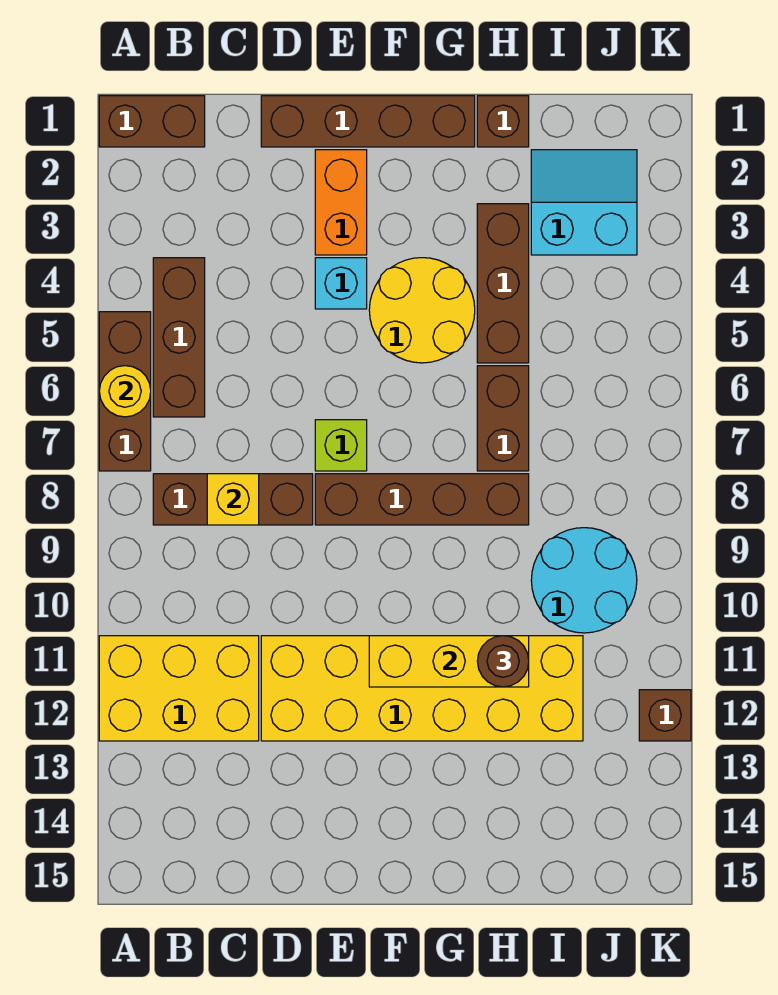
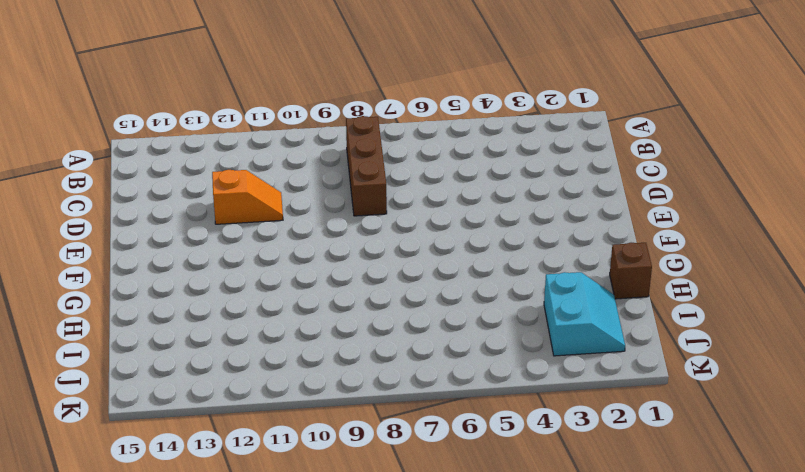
orange slope D11:D12 level 1 top 12 -> yellow brick D11:I12 level 1
none -> brown brick A1:B1 level 1
none -> brown brick A5:A7 level 1
none -> yellow brick A11:C12 level 1

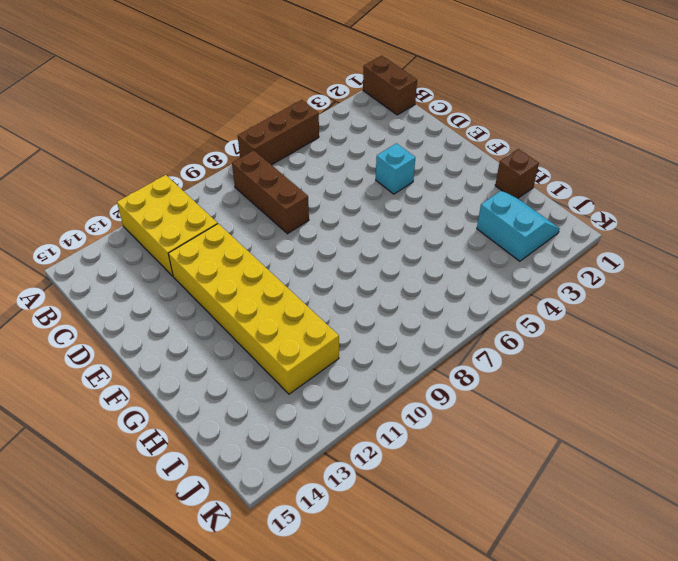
none -> brown brick B4:B6 level 1
none -> brown brick D1:G1 level 1
none -> orange brick E2:E3 level 1

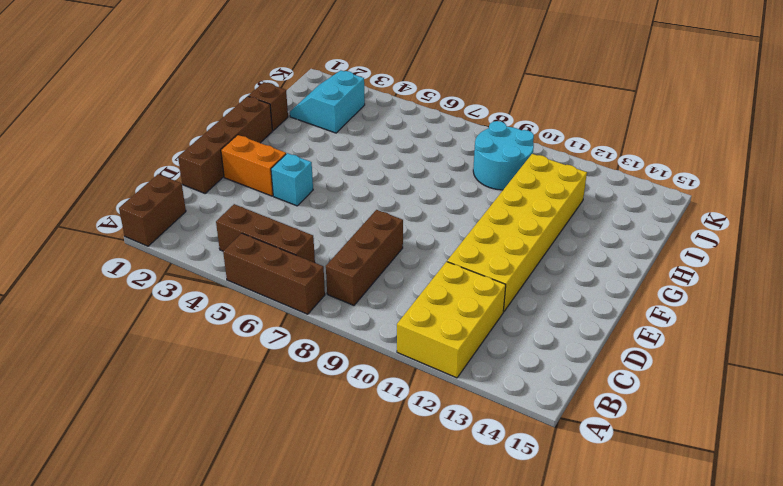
none -> lime brick E7 level 1
none -> brown brick E8:H8 level 1
none -> yellow round brick F4:G5 level 1

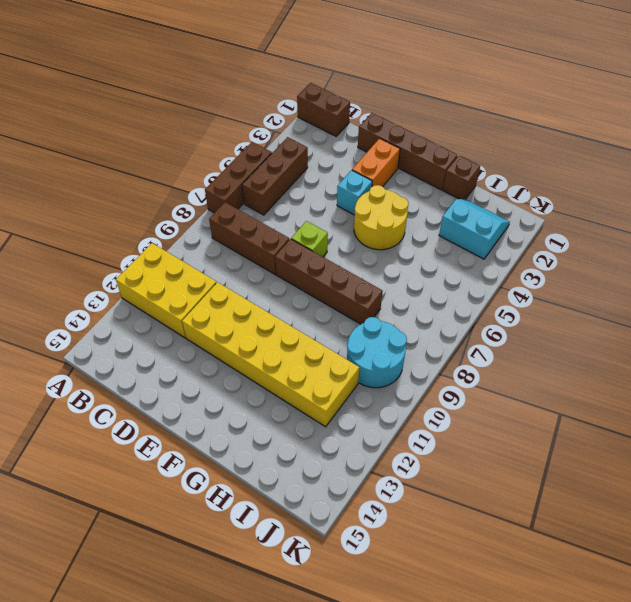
none -> brown brick H3:H5 level 1
none -> brown brick H6:H7 level 1
none -> brown brick K12 level 1

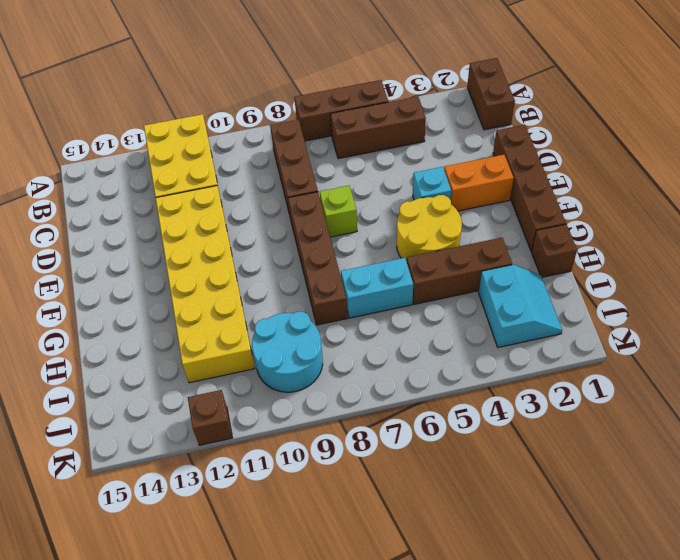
cyan brick H6:H7 level 1 -> brown brick H6:H7 level 1
none -> yellow round brick A6 level 2
none -> yellow brick C8 level 2
none -> yellow brick F11:H11 level 2

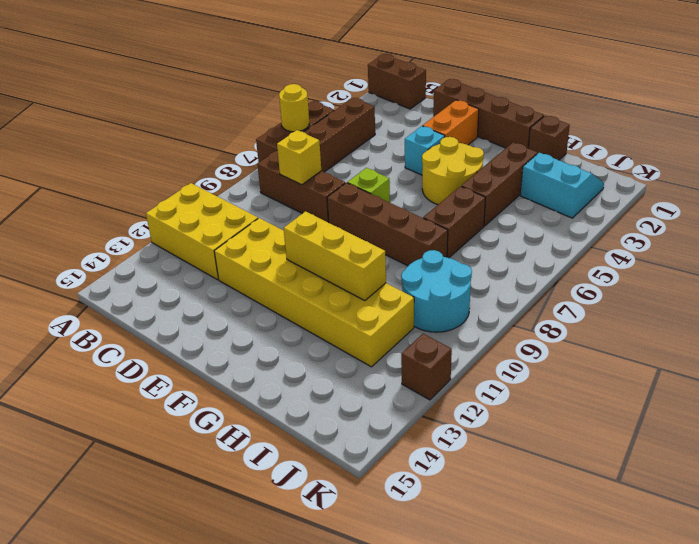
none -> brown round brick H11 level 3

